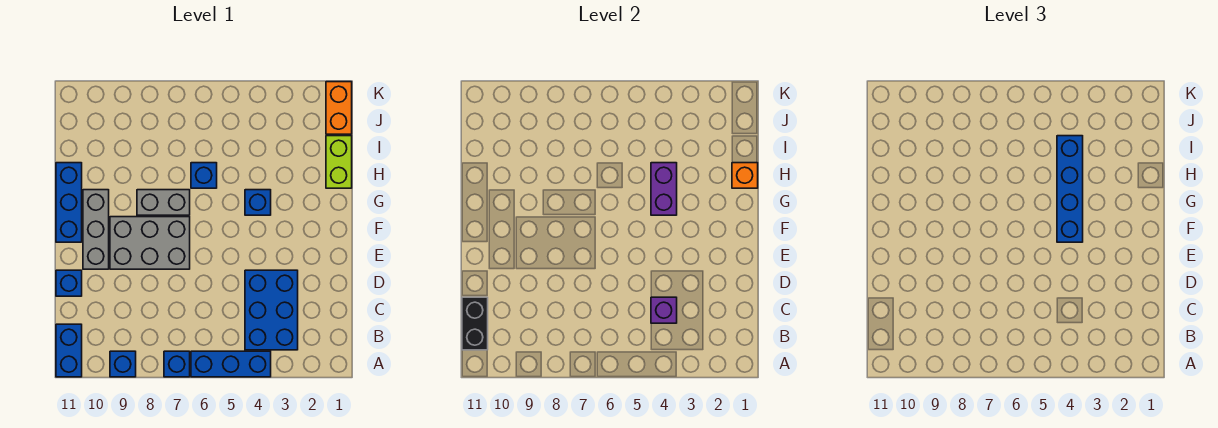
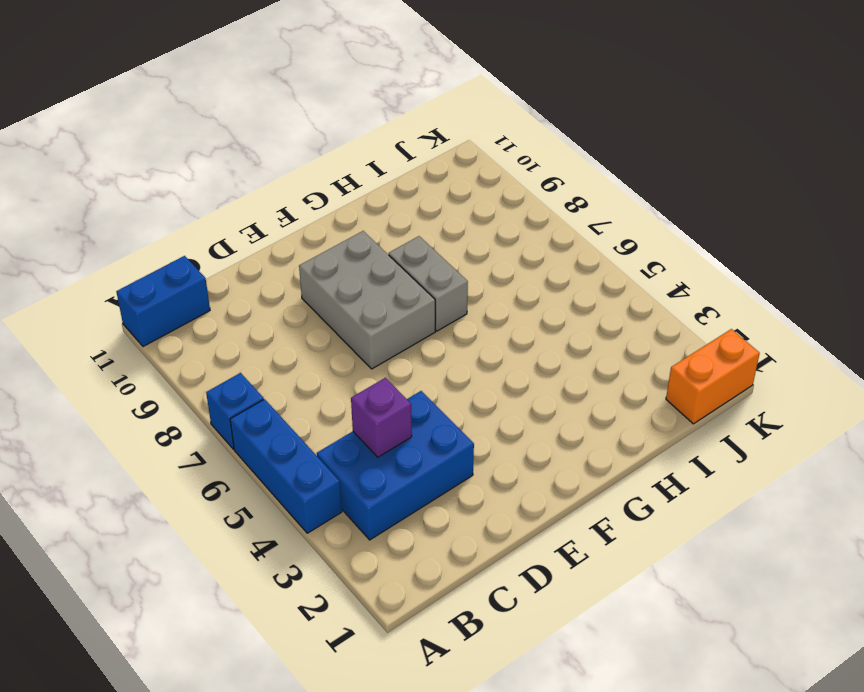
none -> blue brick A9 level 1
none -> blue brick D11 level 1
none -> grey brick E10:G10 level 1

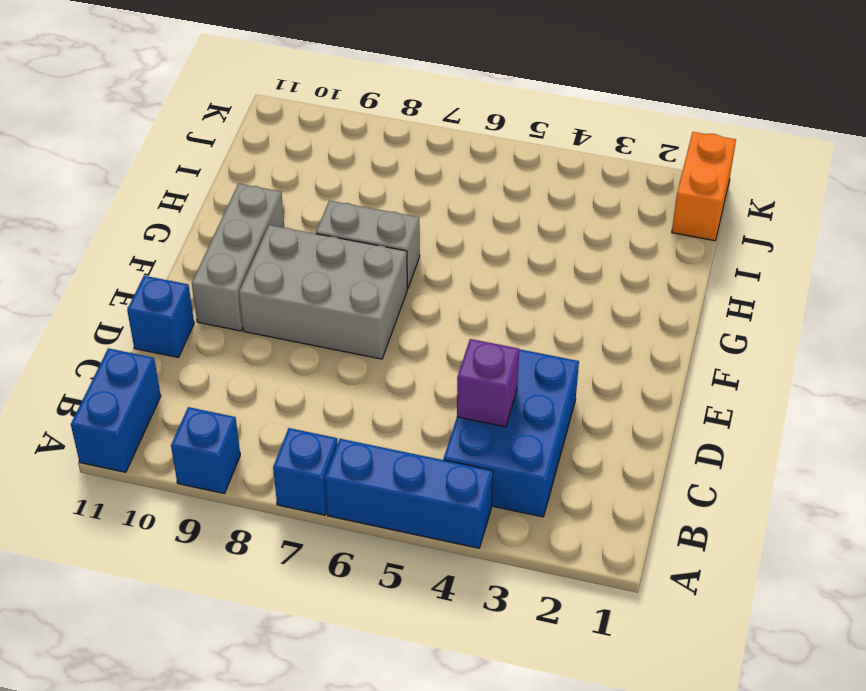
none -> blue brick F11:H11 level 1
none -> blue brick G4 level 1
none -> lime brick H1:I1 level 1

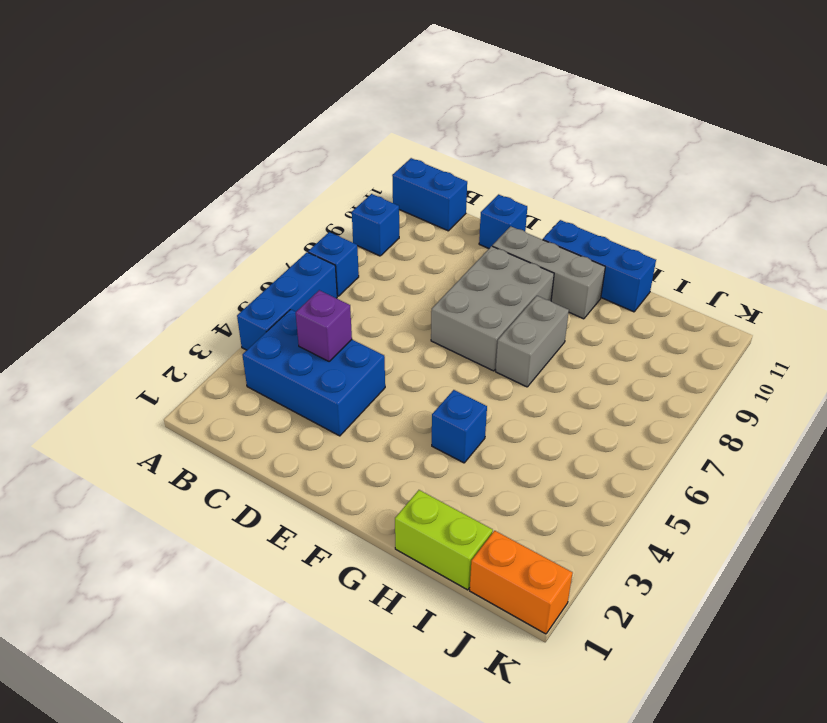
none -> blue brick H6 level 1
none -> black brick B11:C11 level 2
none -> purple brick G4:H4 level 2

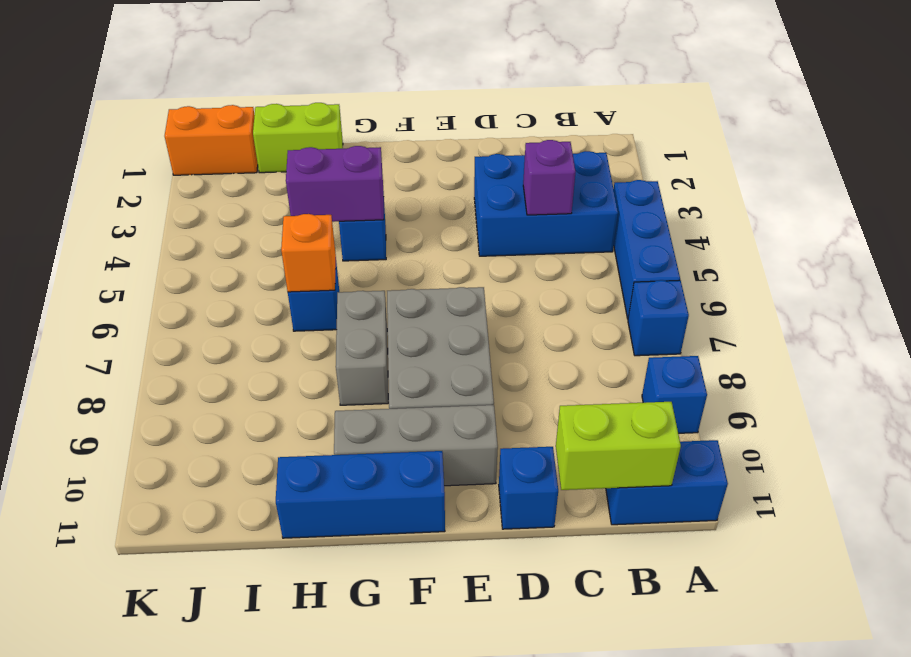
lime brick B11:C11 level 2 -> black brick B11:C11 level 2
orange brick H6 level 2 -> orange brick H1 level 2
none -> blue brick F4:I4 level 3

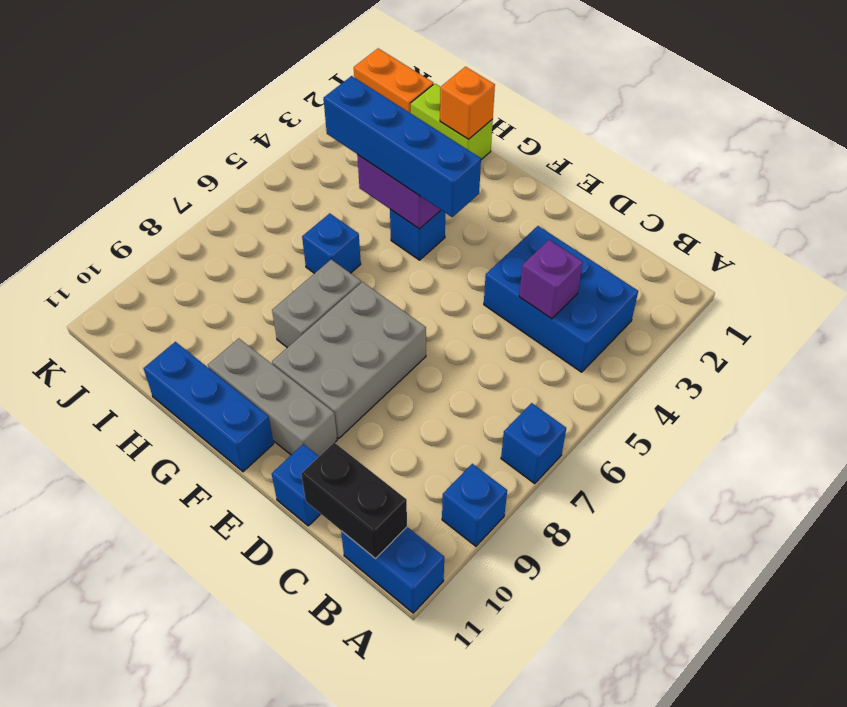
none -> blue brick A4:A6 level 1

